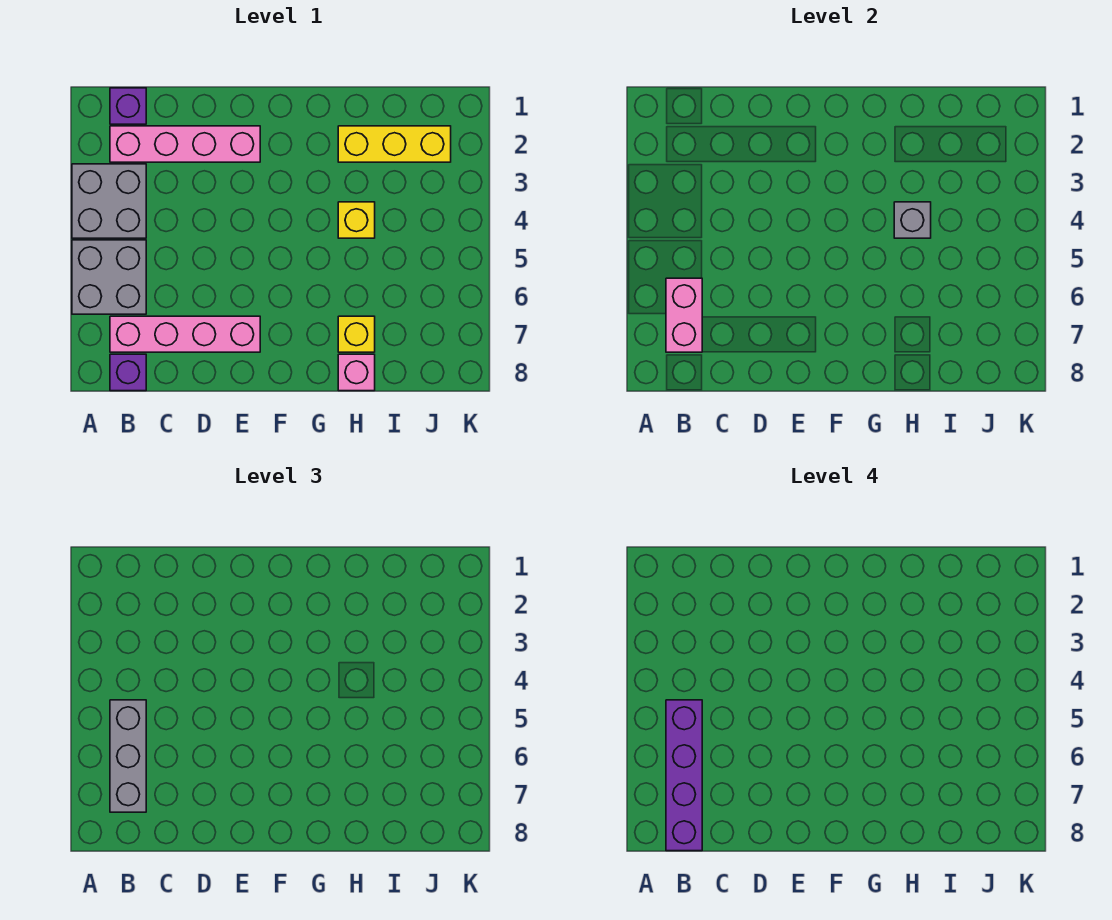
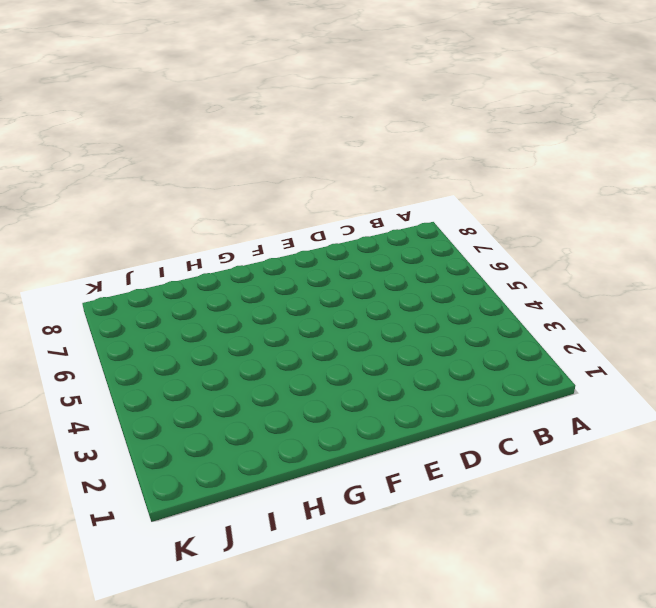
none -> grey brick A3:B4 level 1
none -> grey brick A5:B6 level 1
none -> purple brick B1 level 1

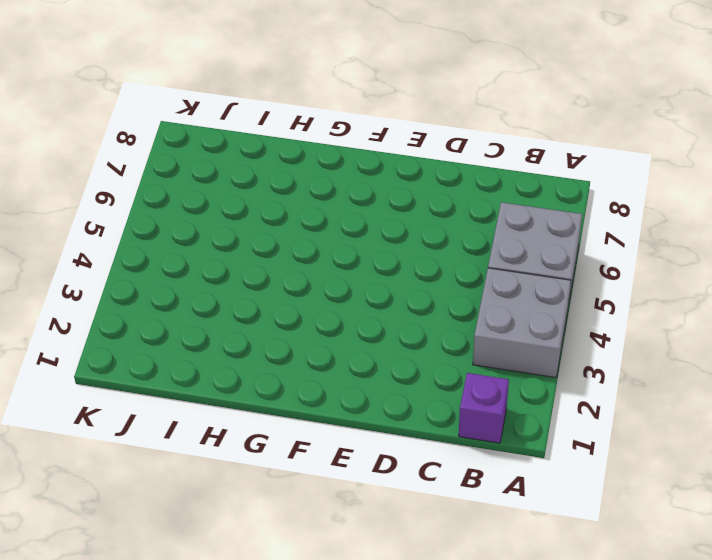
none -> pink brick B2:E2 level 1
none -> pink brick B7:E7 level 1
none -> purple brick B8 level 1

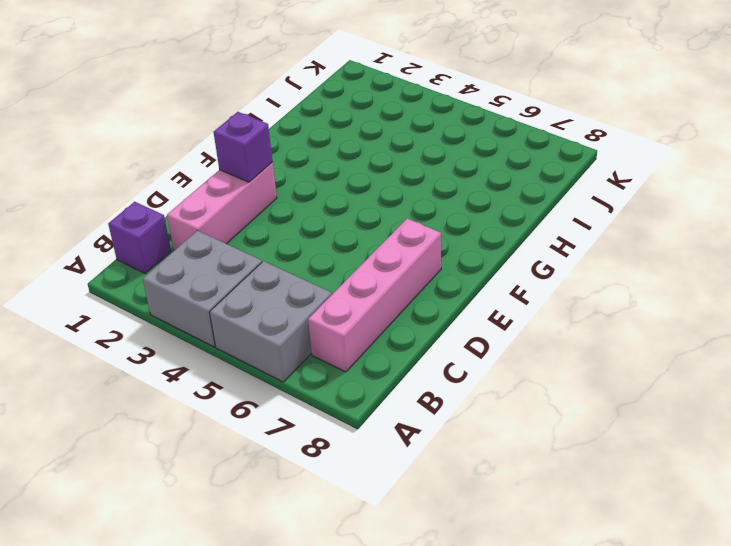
pink brick C2:E2 level 1 -> pink brick B2:E2 level 1
purple brick E2 level 2 -> purple brick B8 level 1
none -> yellow brick H2:J2 level 1
none -> yellow brick H4 level 1
none -> yellow brick H7 level 1

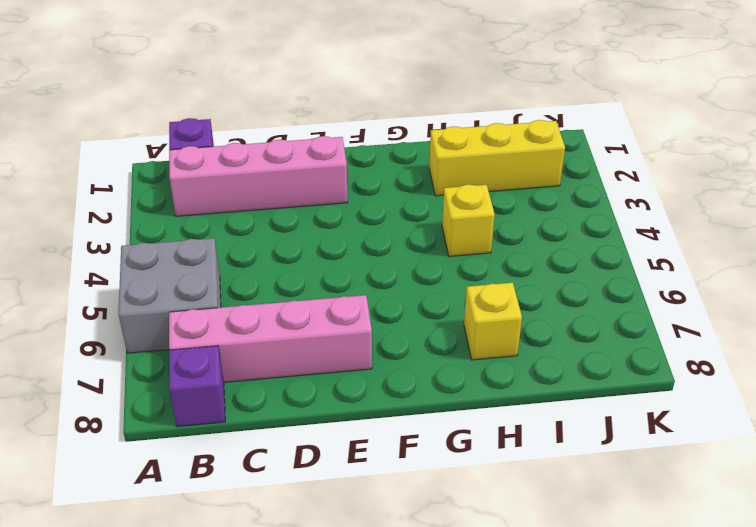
none -> grey brick A3:B4 level 1
none -> pink brick H8 level 1
none -> pink brick B6:B7 level 2

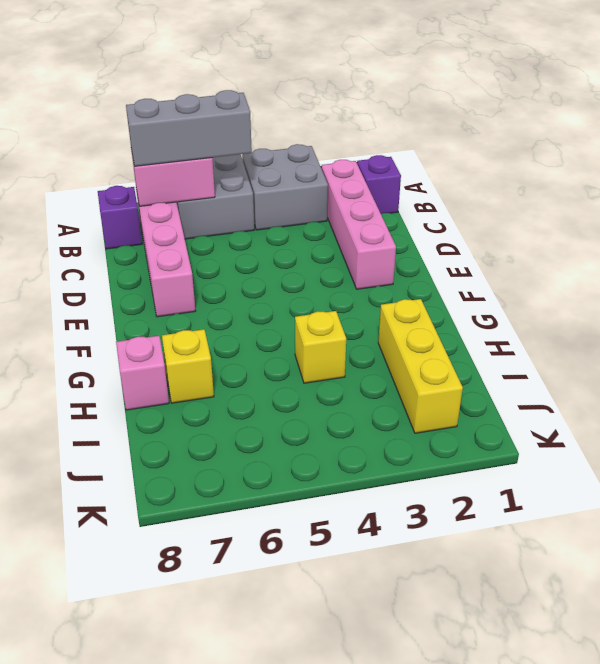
none -> grey brick H4 level 2
none -> purple brick B5:B8 level 4

